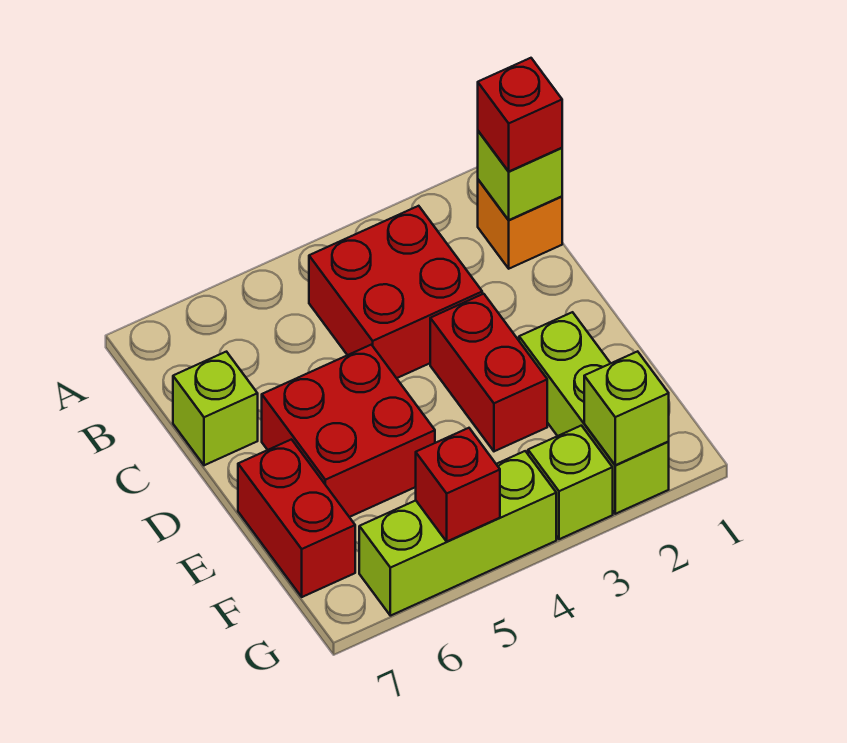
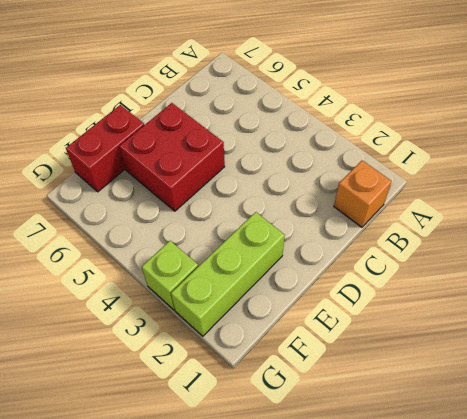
none -> red brick B3:C4 level 1
none -> lime brick C7 level 1
none -> red brick D3:E3 level 1

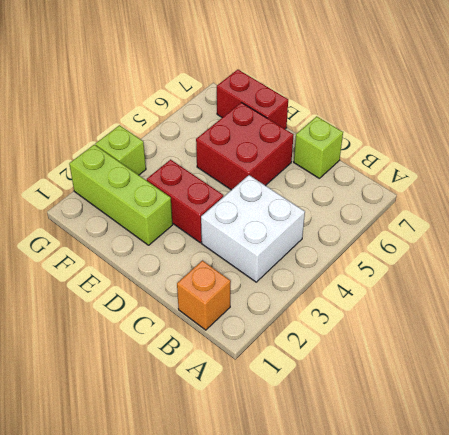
white brick B3:C4 level 1 -> red brick B3:C4 level 1
none -> lime brick G4:G6 level 1
none -> lime brick B1 level 2
none -> lime brick G2 level 2

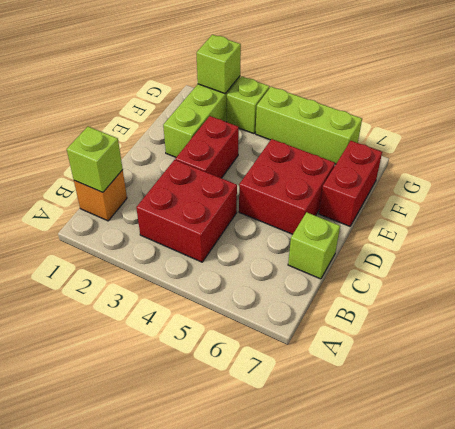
none -> red brick G5 level 2
none -> red brick B1 level 3

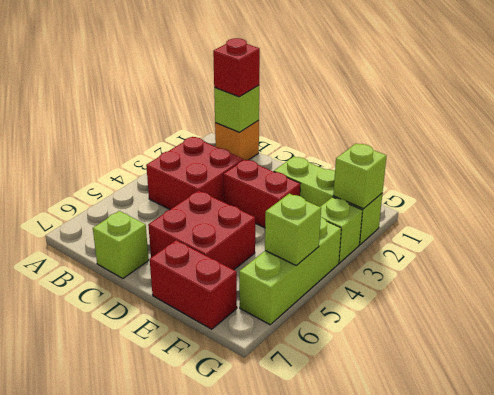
lime brick G5 level 2 -> red brick G5 level 2

